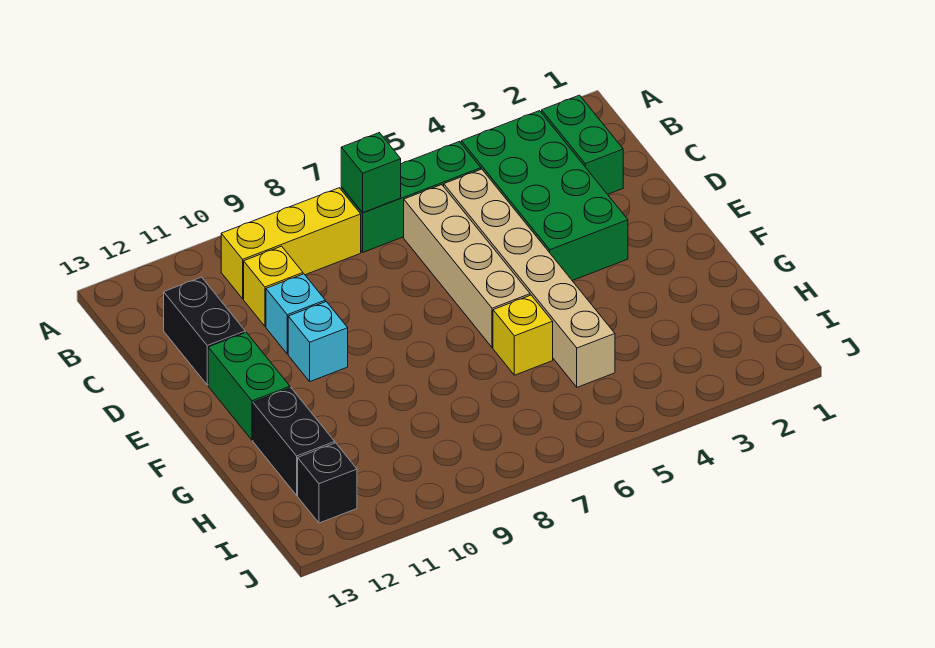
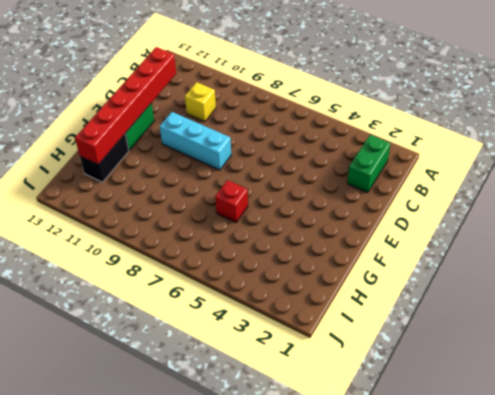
red brick C12:H12 level 2 -> none
cyan brick E8:E10 level 1 -> cyan brick E10 level 1
red brick G6 level 1 -> yellow brick G6 level 1
none -> green brick B3:E4 level 1
none -> green brick B5:B7 level 1
none -> yellow brick B8:B10 level 1

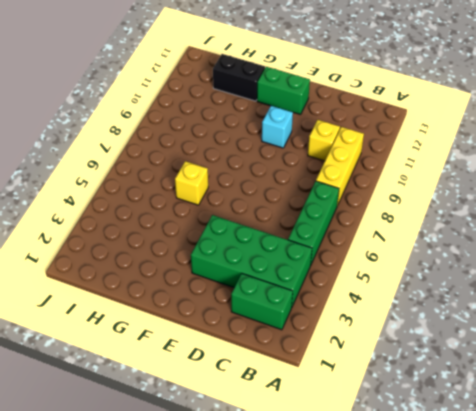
none -> tan brick C5:H5 level 1
none -> tan brick C6:F6 level 1
none -> black brick C12:D12 level 1

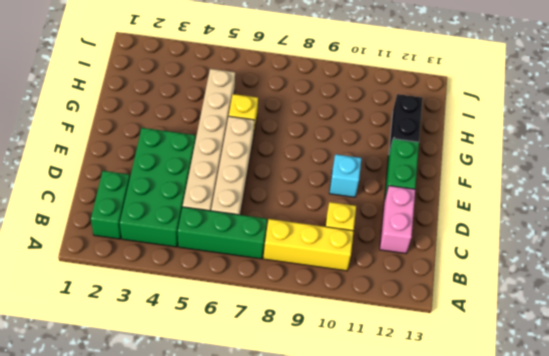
pink brick C12:D12 level 1 -> black brick C12:D12 level 1
none -> cyan brick D10 level 1
none -> black brick I12 level 1
none -> green brick B7 level 2

